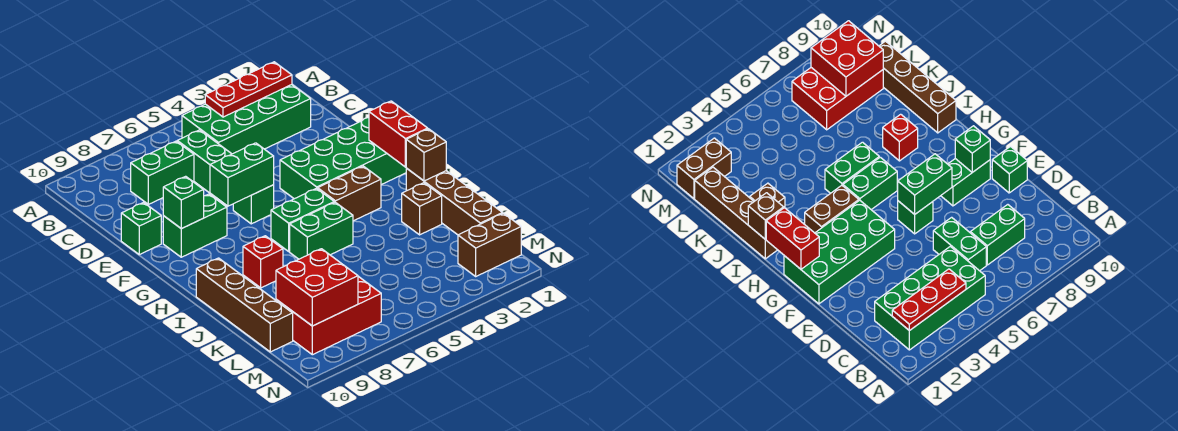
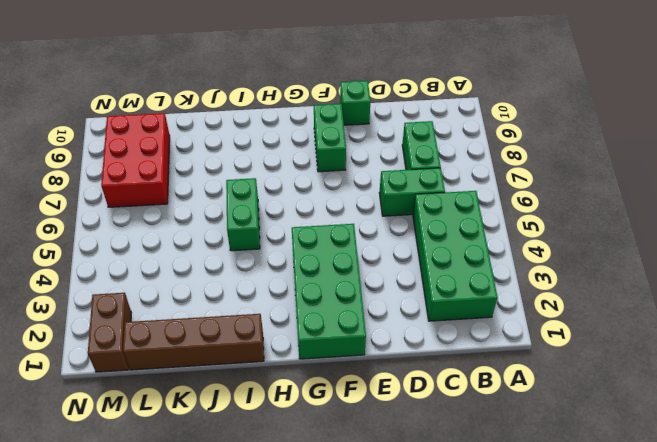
none -> green brick F6 level 1
none -> brown brick H3:H4 level 1
none -> green brick H5:H6 level 1

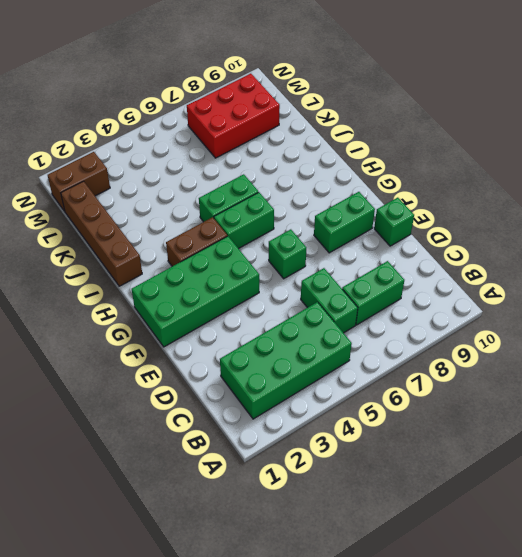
none -> red brick I8 level 1
none -> brown brick I10:L10 level 1
none -> brown brick J2 level 1

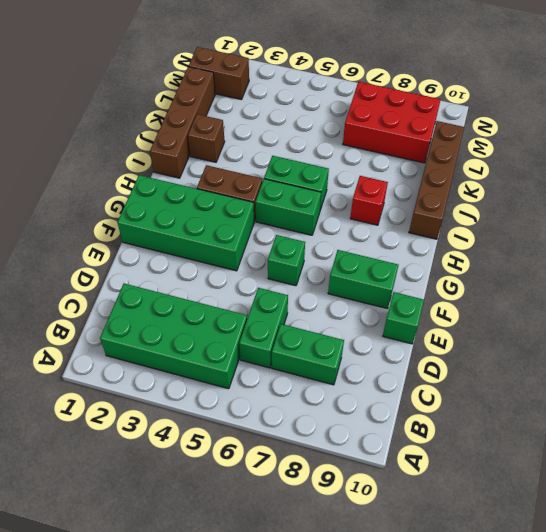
none -> red plate B2:B4 level 2
none -> green brick F6:F7 level 2
none -> green brick F9 level 2

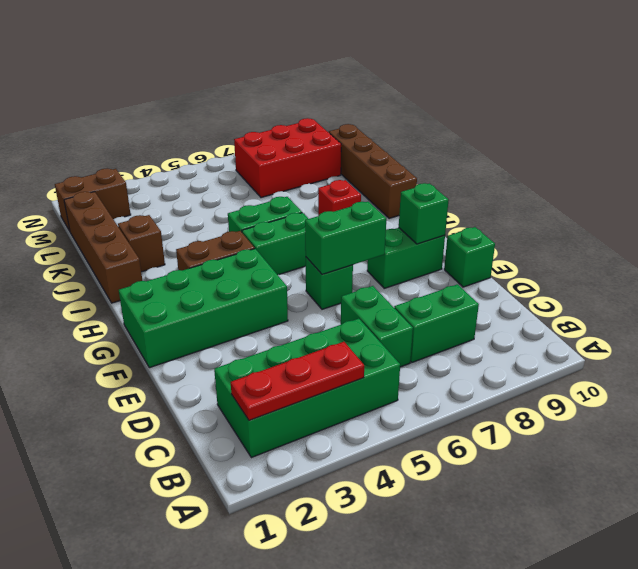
none -> red brick G1:H1 level 2
none -> brown brick I1 level 2
none -> red brick L8:M9 level 2

